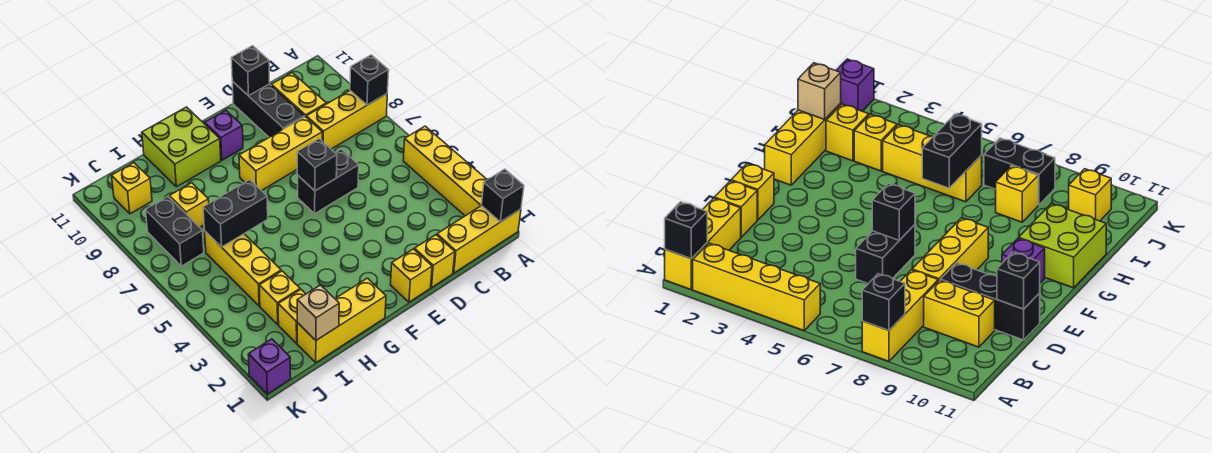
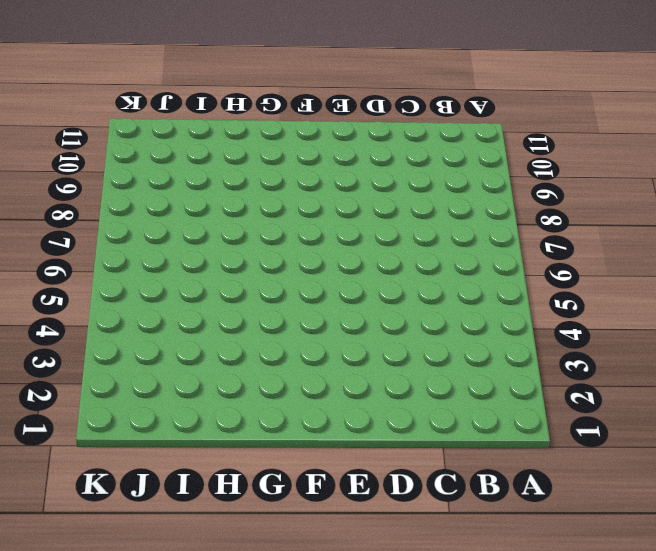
none -> yellow brick A1:C1 level 1
none -> yellow brick A2:A5 level 1
none -> yellow brick A8:C8 level 1

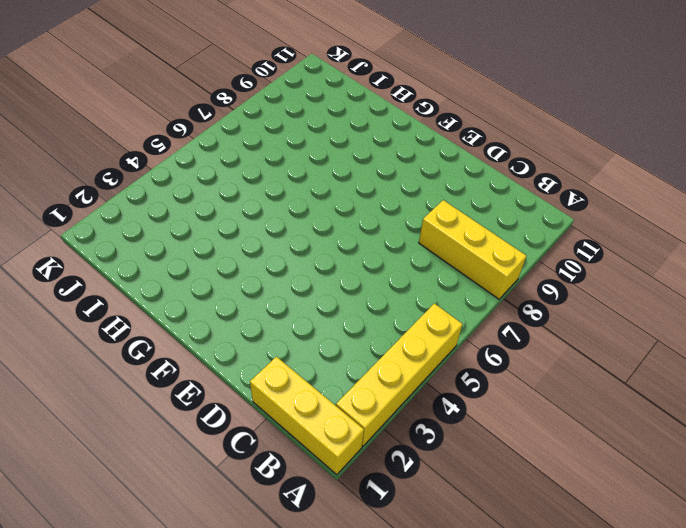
none -> yellow brick C9:C10 level 1
none -> yellow brick D1 level 1
none -> black brick D6:E6 level 1

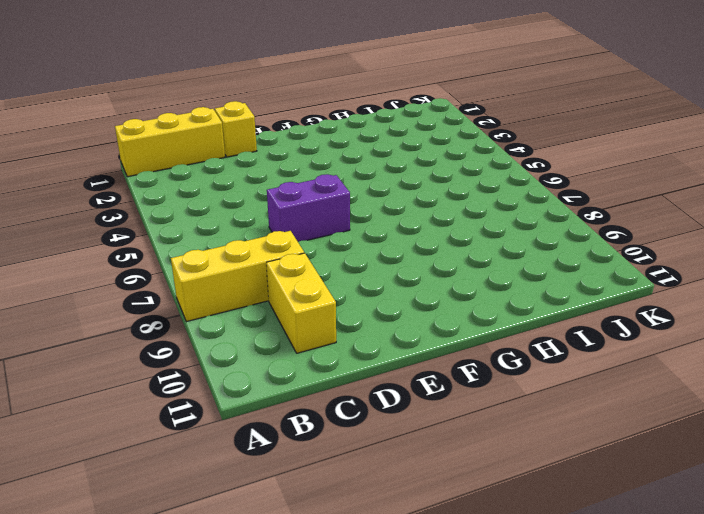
purple brick D6:E6 level 1 -> black brick D6:E6 level 1
none -> yellow brick A2:A5 level 1
none -> yellow brick D8:F8 level 1
none -> black brick D9:D11 level 1

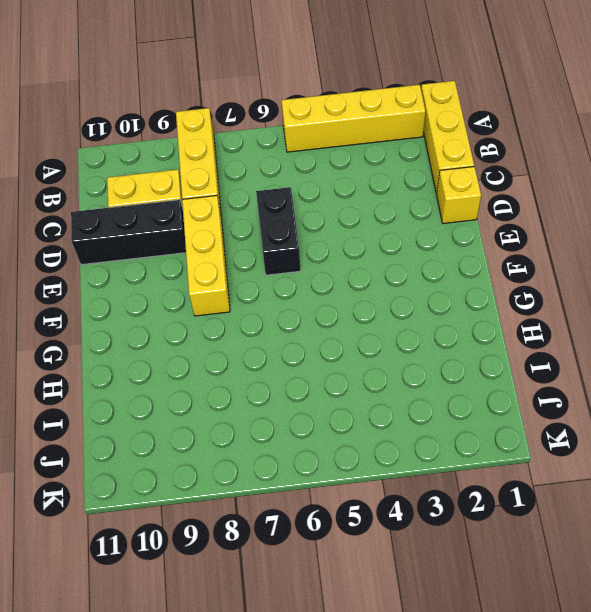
none -> yellow brick E1 level 1
none -> purple brick F10 level 1
none -> yellow brick G1:I1 level 1

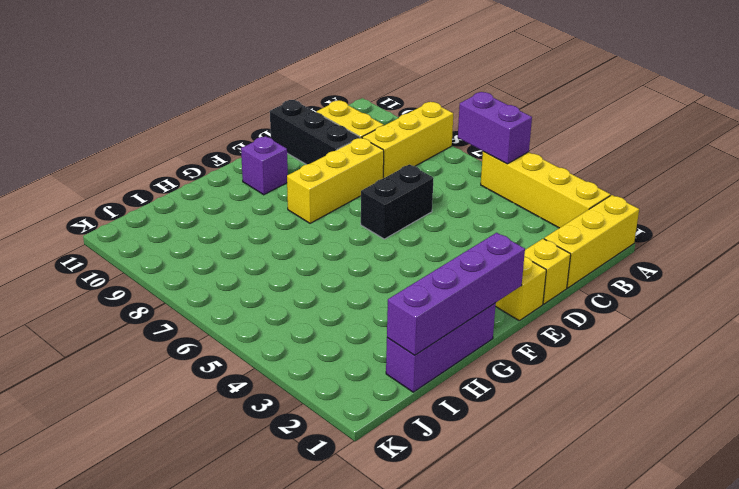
purple brick A5:A6 level 2 -> none
purple brick F1:I1 level 2 -> tan brick I1 level 2
purple brick G1:I1 level 1 -> yellow brick G1:I1 level 1
none -> lime brick G10:H11 level 1
none -> yellow brick I2 level 1
none -> yellow brick I3 level 1

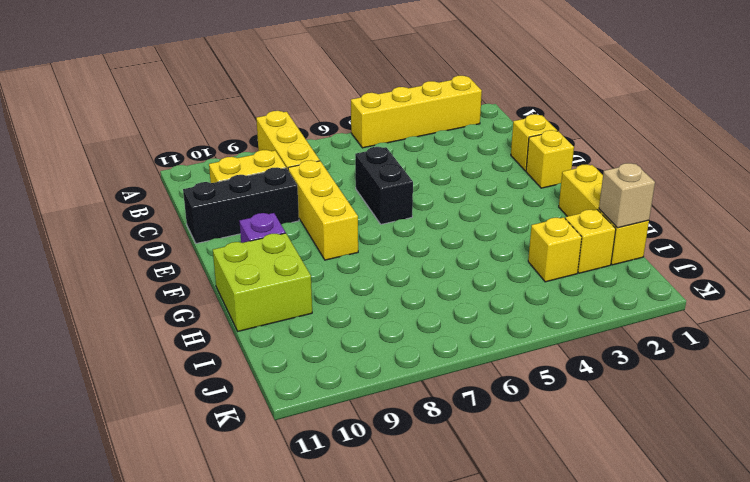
none -> yellow brick A1:C1 level 1
none -> yellow brick I4:I6 level 1
none -> yellow brick I8 level 1

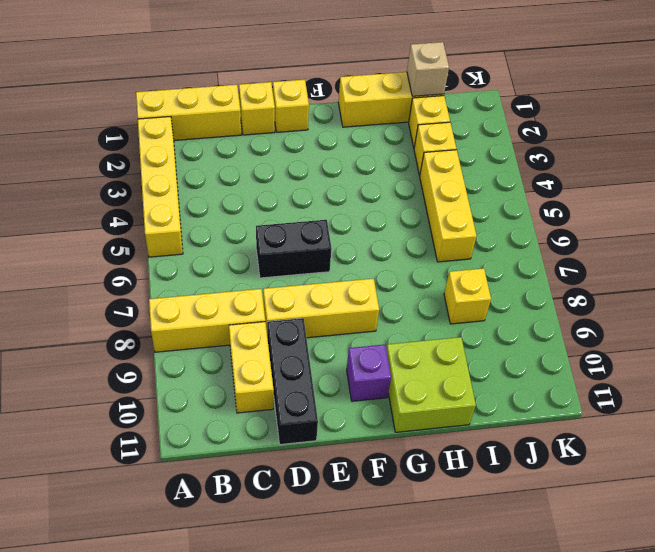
none -> black brick J7:J8 level 1
none -> yellow brick J10 level 1
none -> purple brick K1 level 1

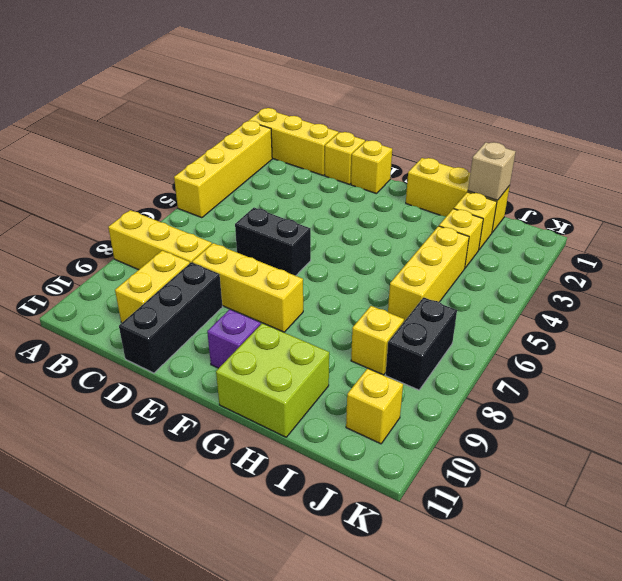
none -> purple brick K1 level 1
none -> black brick A1 level 2
none -> black brick A8 level 2

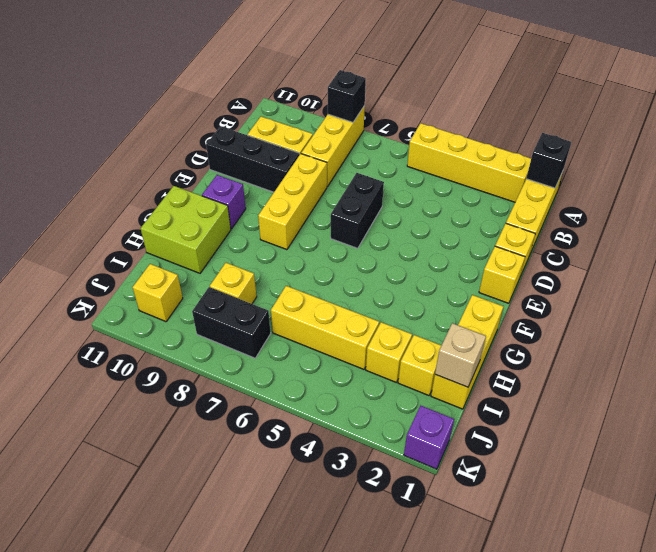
none -> black brick D11 level 2
none -> black brick E6 level 2
none -> black brick H6:I6 level 2

